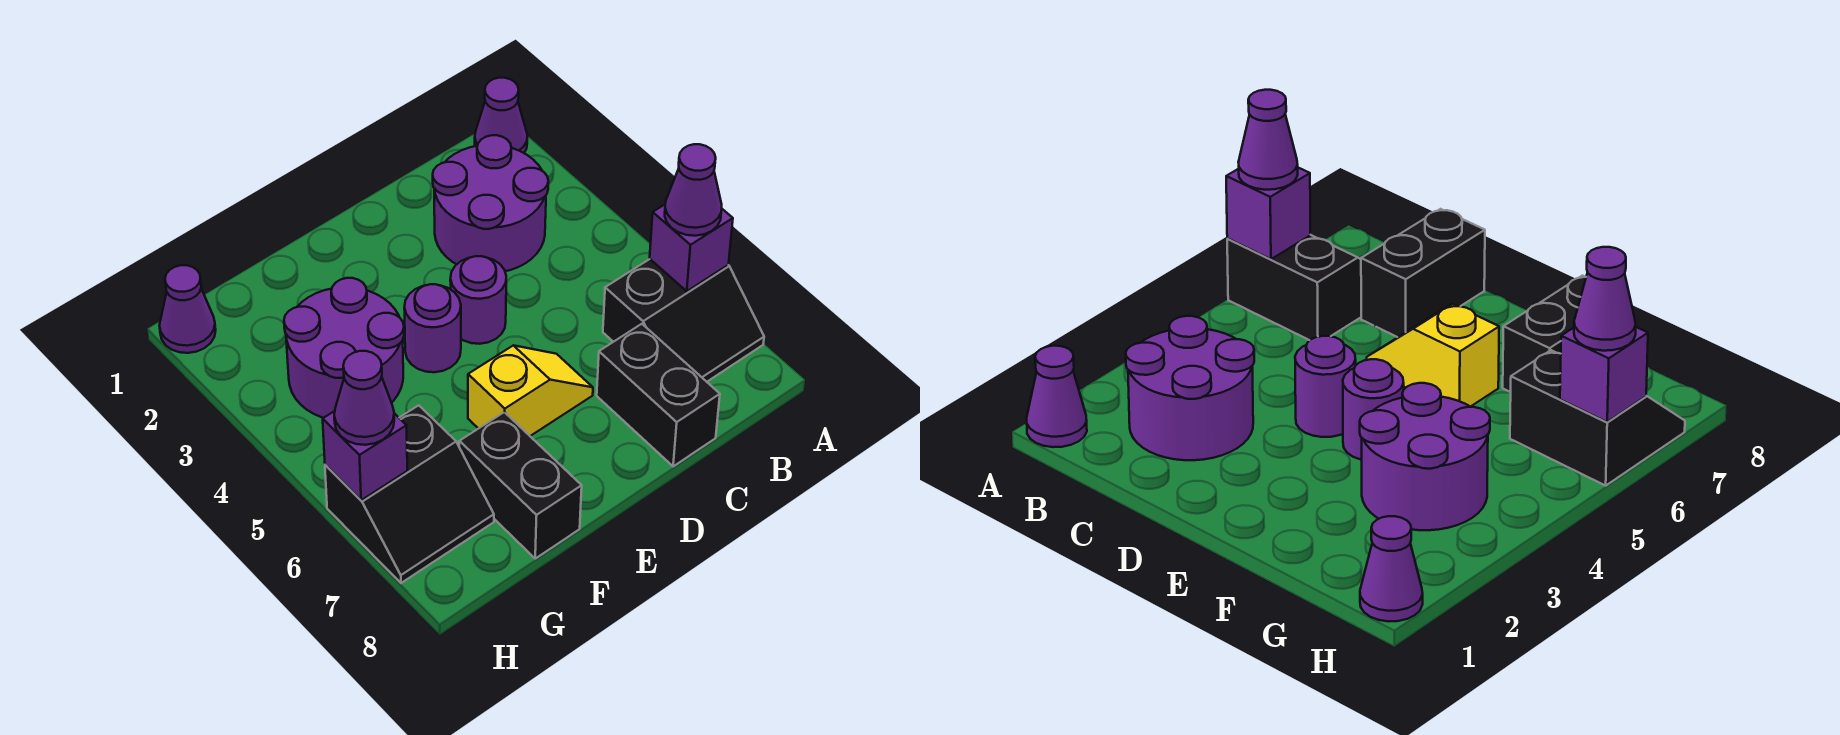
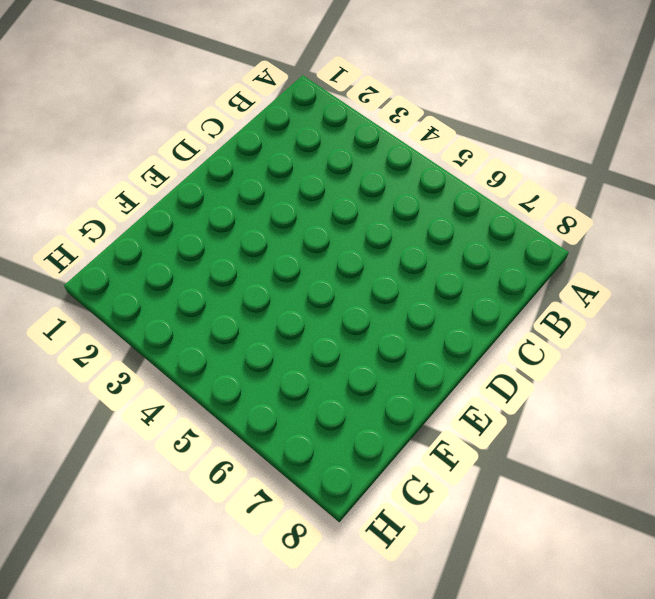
none -> purple cone A1 level 1
none -> black slope A6:B7 level 1 top 6
none -> purple round brick B2:C3 level 1

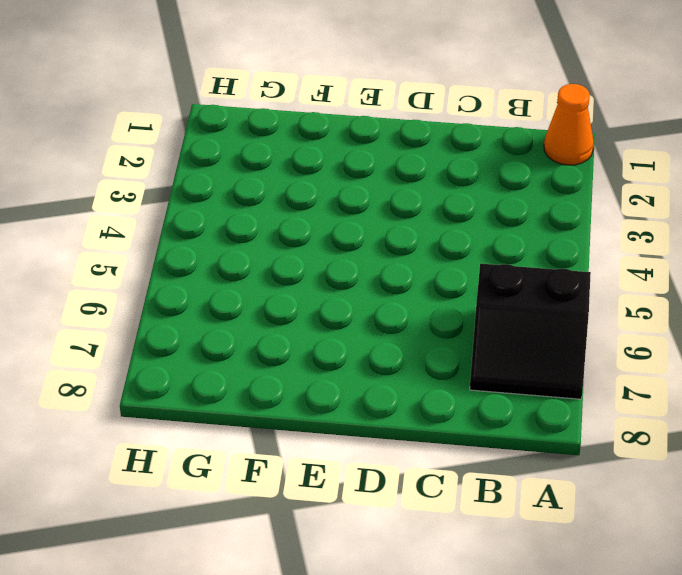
orange cone A1 level 1 -> purple cone A1 level 1
none -> purple round brick B2:C3 level 1
none -> black brick C7:C8 level 1
none -> purple round brick D4 level 1

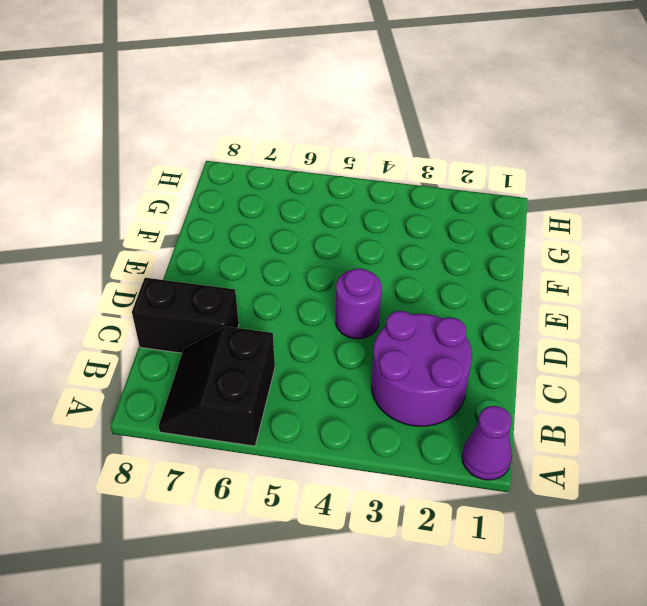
none -> yellow slope D6:E6 level 1 top E
none -> purple round brick E4 level 1
none -> purple round brick F3:G4 level 1

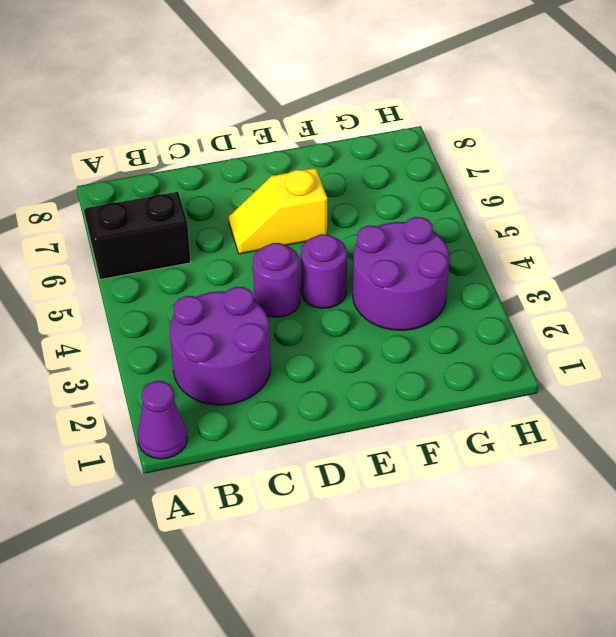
none -> black brick C7:C8 level 1
none -> black brick F7:F8 level 1
none -> black slope G6:H7 level 1 top 6

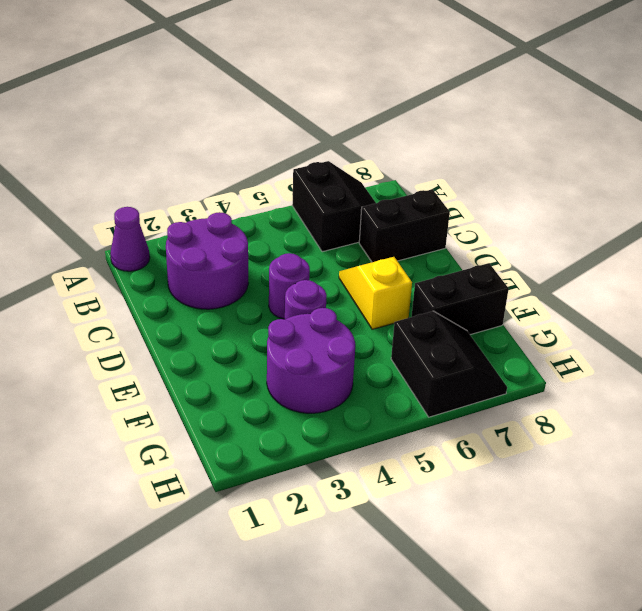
none -> purple cone H1 level 1
none -> purple brick A6 level 2
none -> purple brick H6 level 2

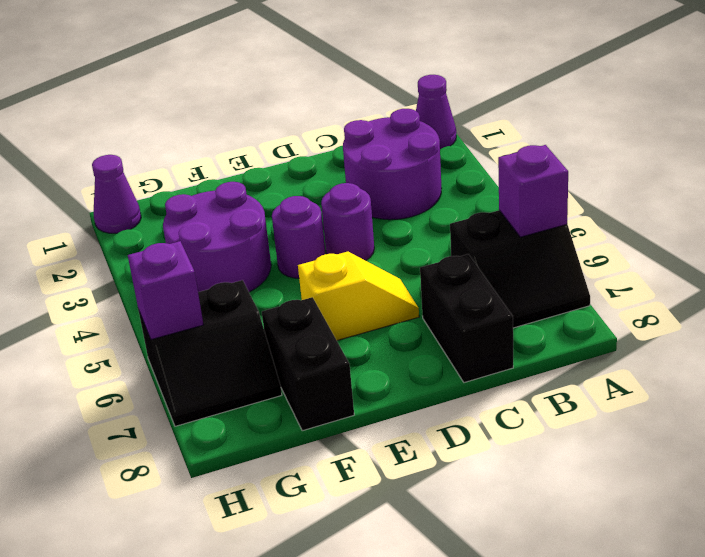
none -> purple cone A6 level 3
none -> purple cone H6 level 3

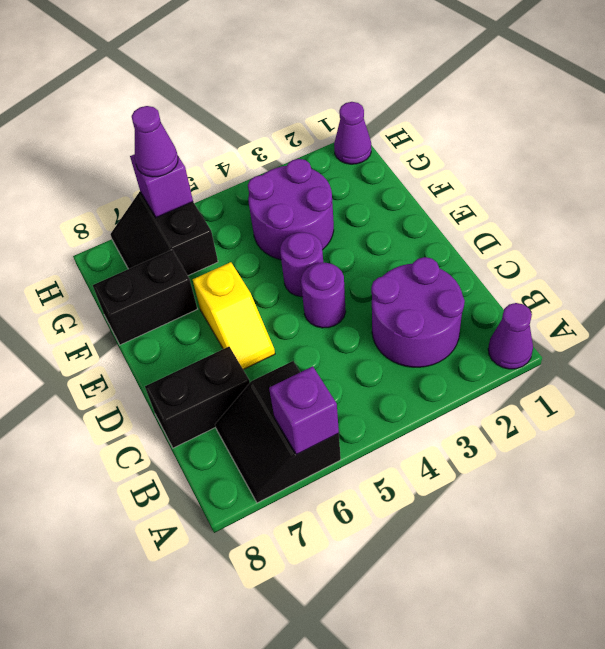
none -> purple cone A6 level 3

